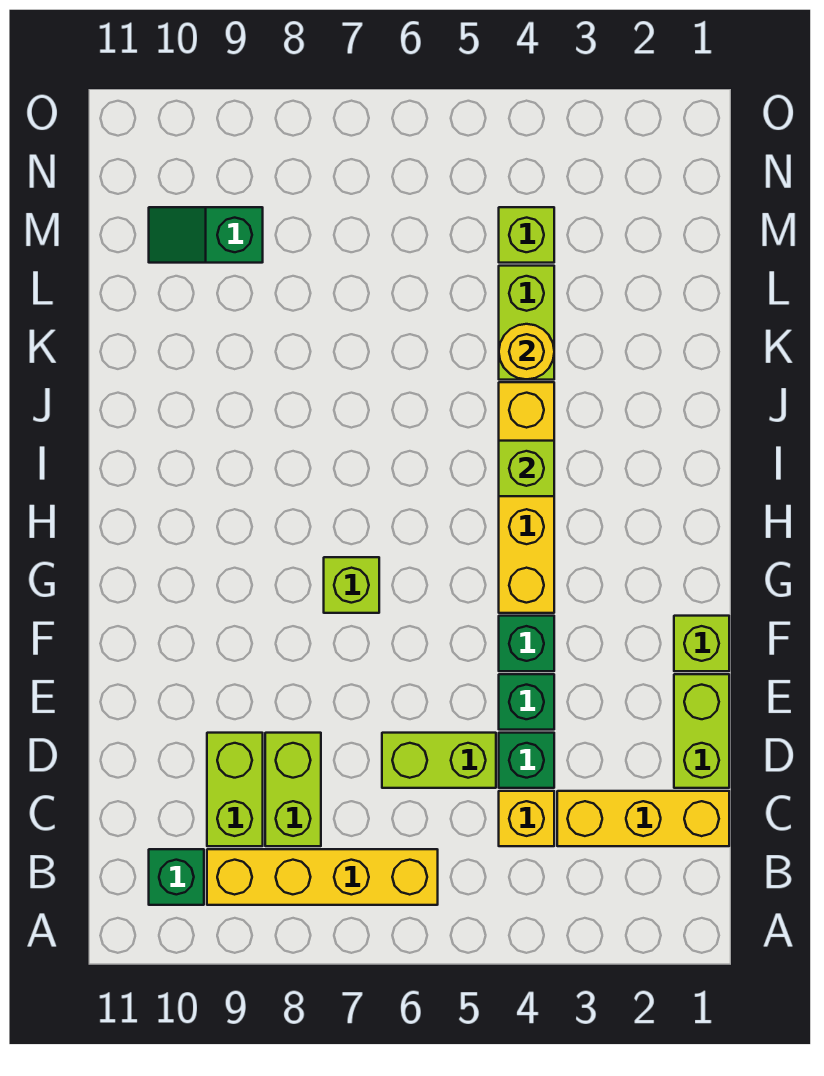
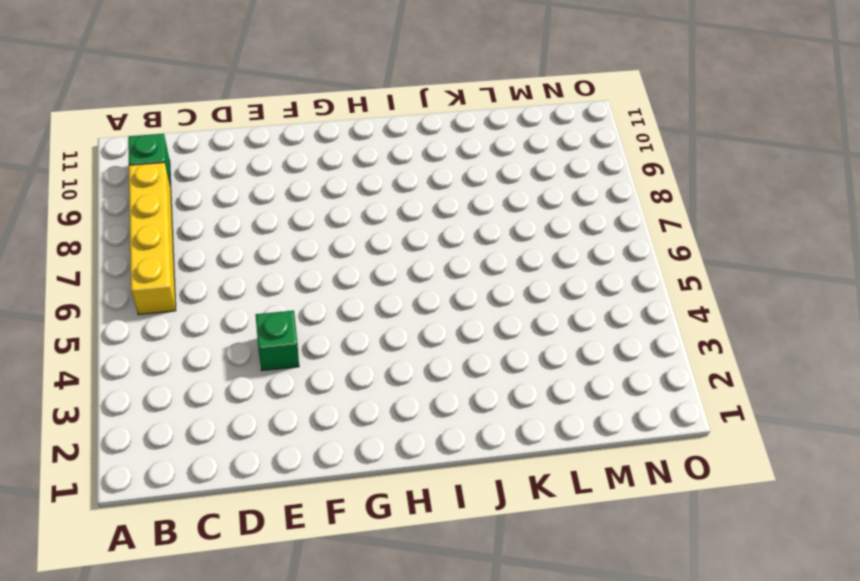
none -> yellow brick C1:C3 level 1
none -> yellow brick C4 level 1
none -> lime brick C8:D8 level 1

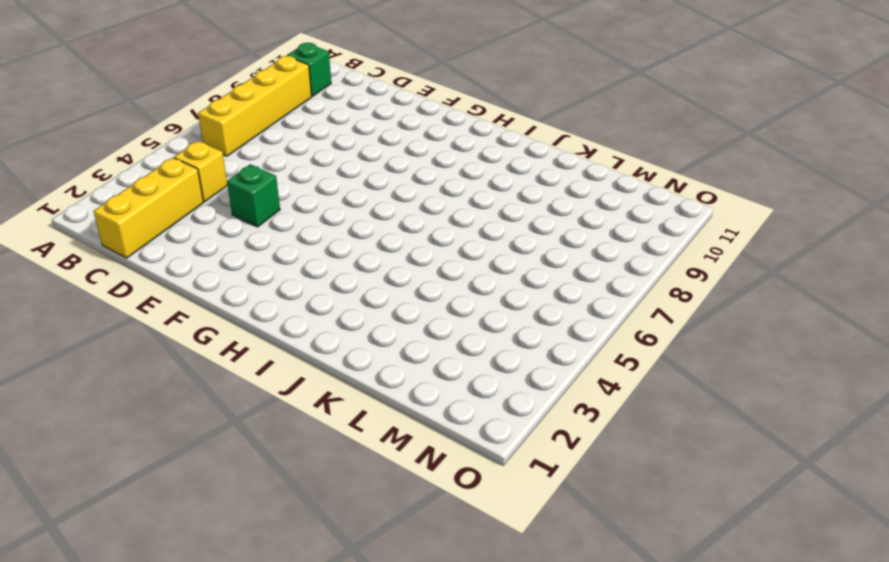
none -> lime brick C8:D8 level 1
none -> lime brick C9:D9 level 1
none -> lime brick D1:E1 level 1

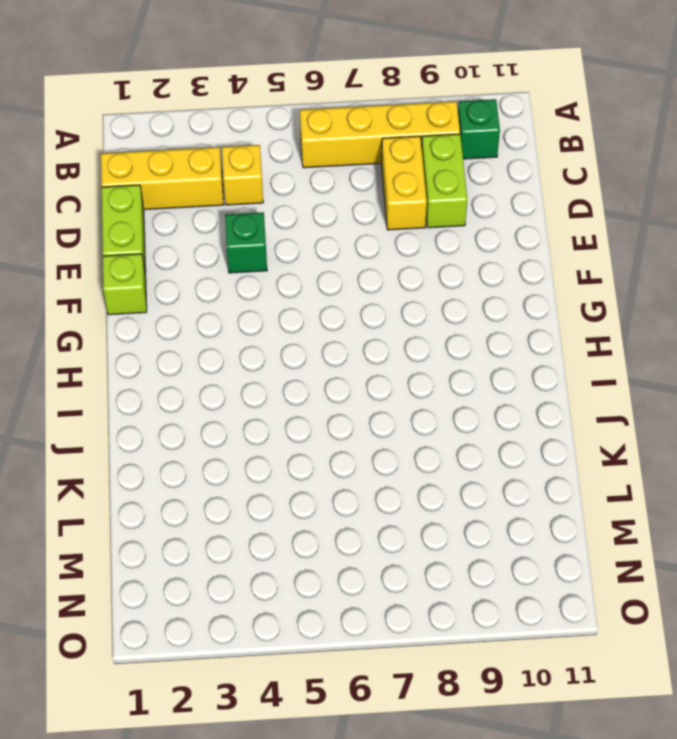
yellow brick C8:D8 level 1 -> lime brick C8:D8 level 1
none -> green brick D4 level 1
none -> lime brick D5:D6 level 1
none -> green brick F4 level 1

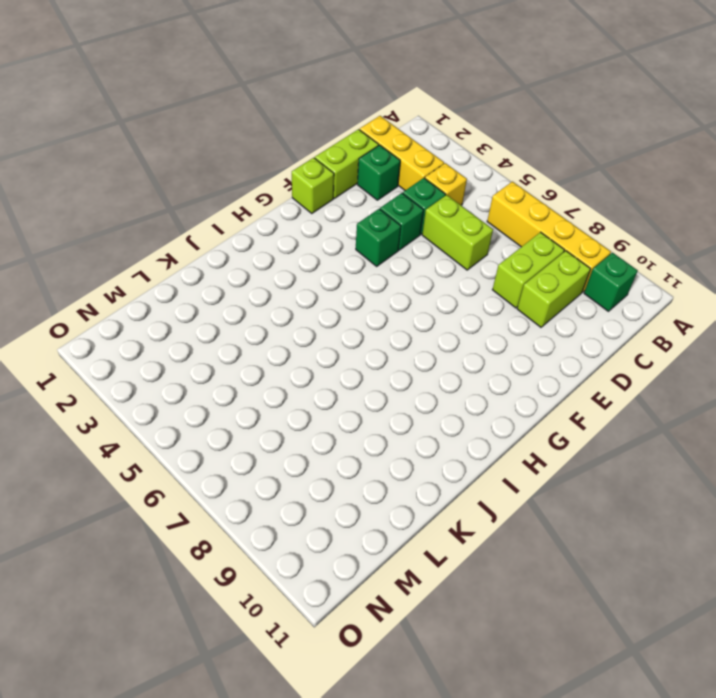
green brick D2 level 1 -> none
none -> yellow brick G4:J4 level 1
none -> lime brick G7 level 1
none -> lime brick K4:L4 level 1

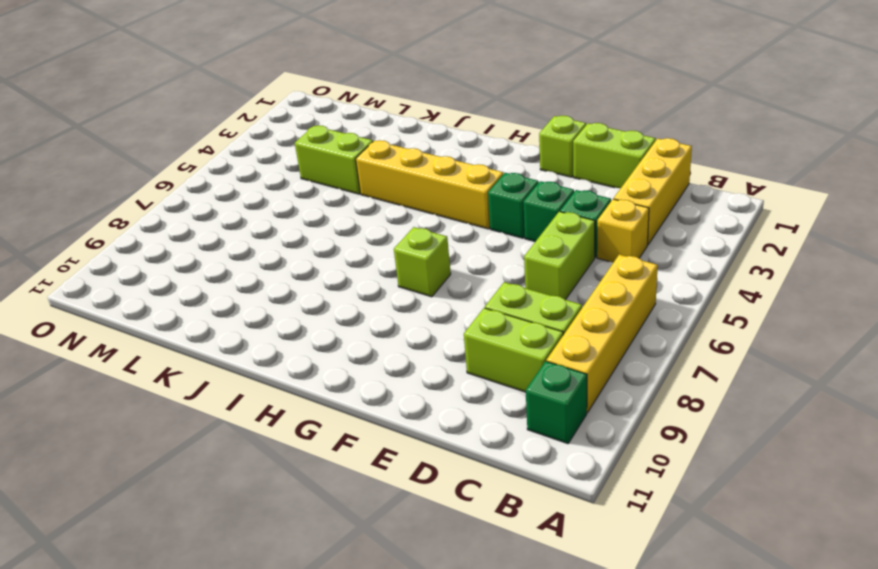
none -> lime brick M4 level 1
none -> green slope M9:M10 level 1 top 9
none -> lime brick I4 level 2

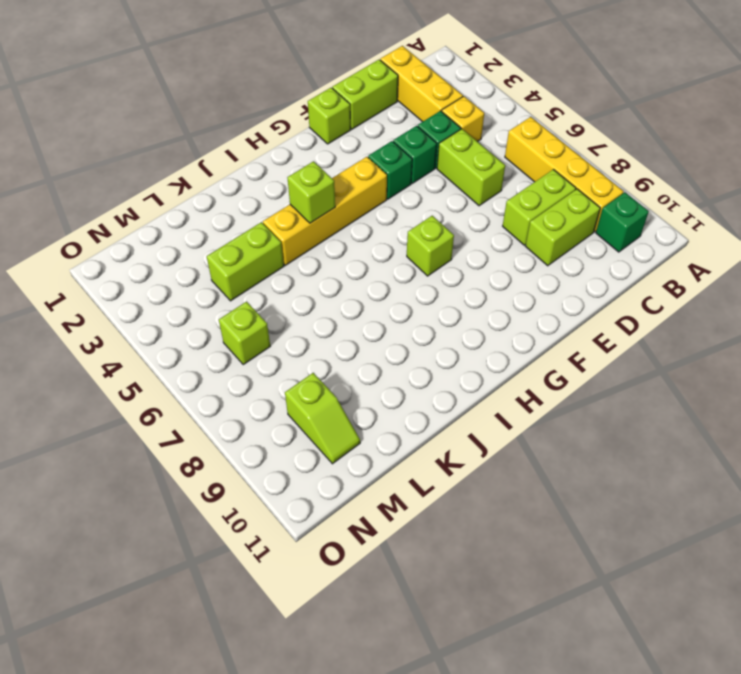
lime brick M6 level 1 -> lime brick M4 level 1
lime slope M9:M10 level 1 top 9 -> green slope M9:M10 level 1 top 9
none -> yellow round brick K4 level 2

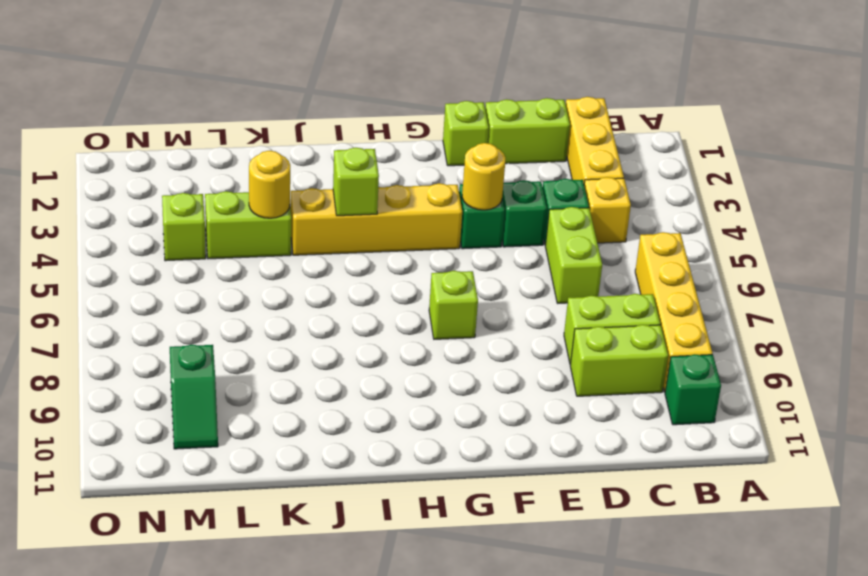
yellow round brick F4 level 2 -> none

